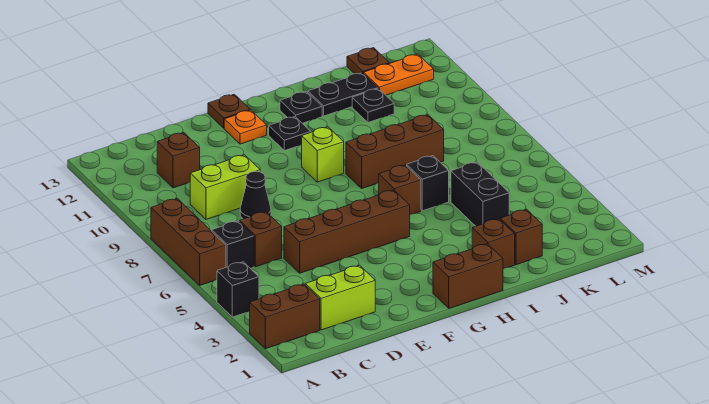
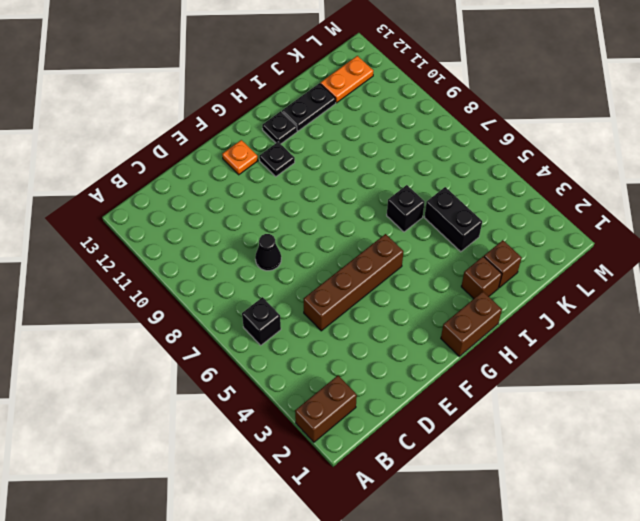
none -> black brick A4 level 1
none -> brown brick A6:A8 level 1
none -> lime brick C2:D2 level 1

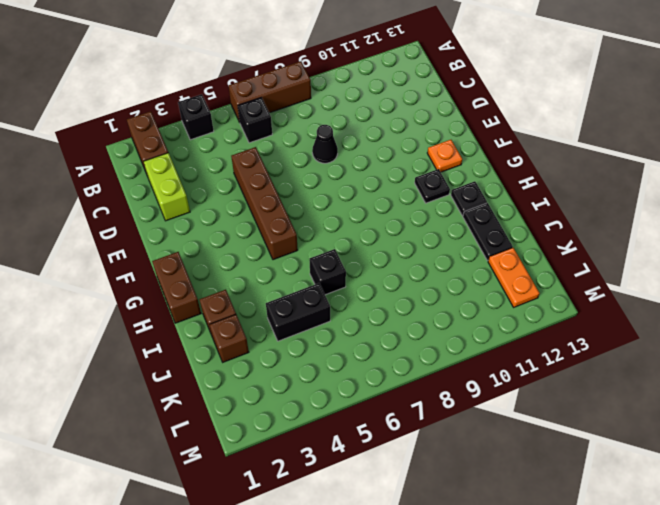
none -> brown brick C6 level 1
none -> lime brick C9:D9 level 1
none -> brown brick C11 level 1

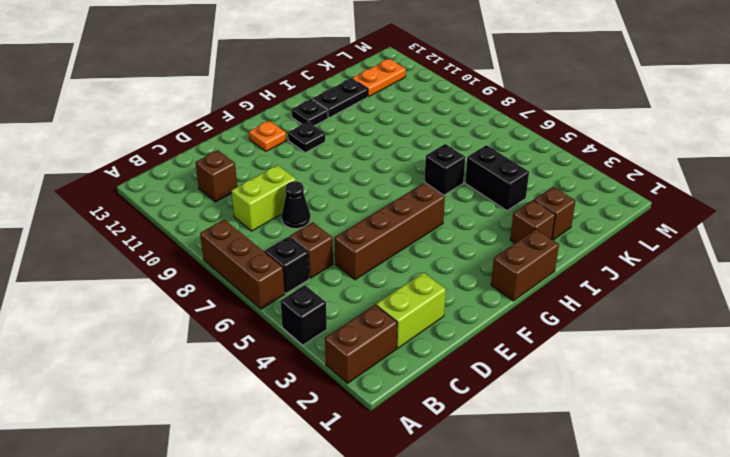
none -> brown plate F13 level 1
none -> lime brick G9 level 1
none -> brown brick H6 level 1

